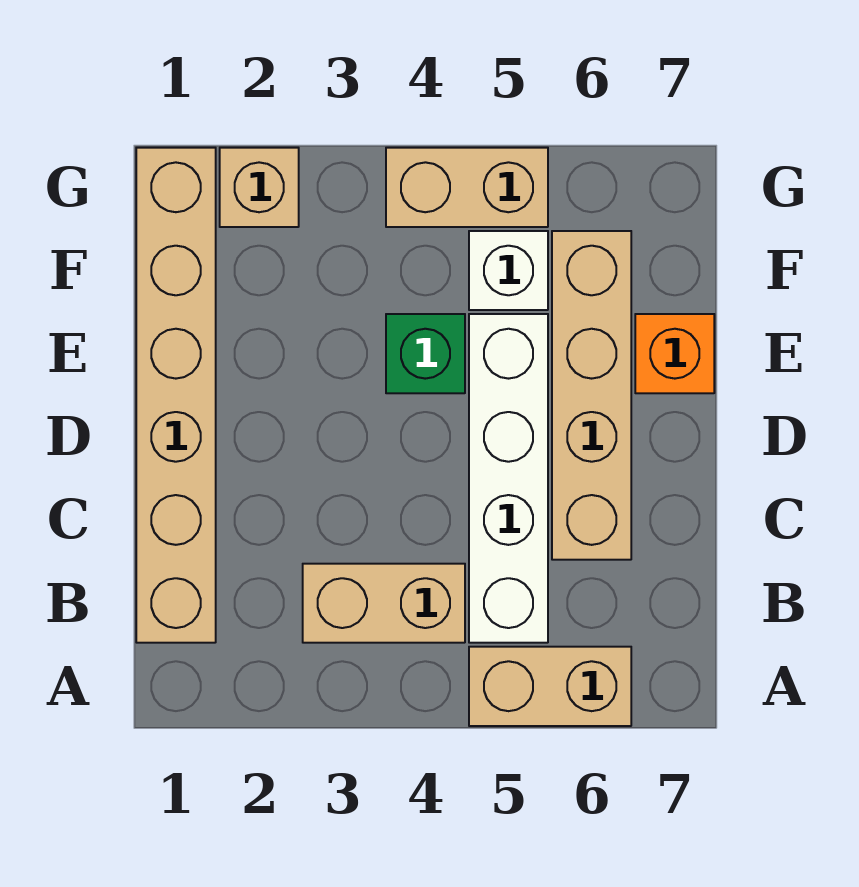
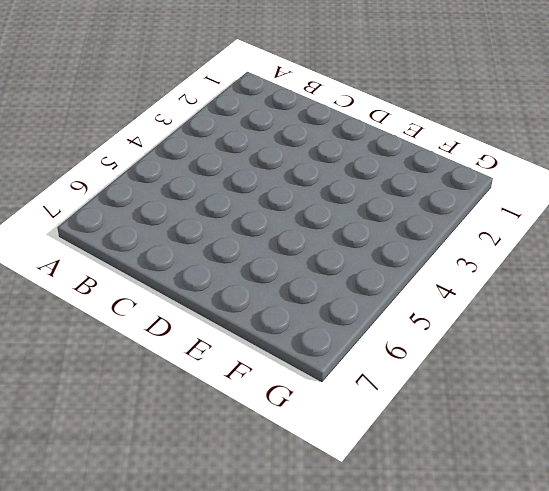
none -> tan brick A5:A6 level 1
none -> tan brick B1:G1 level 1

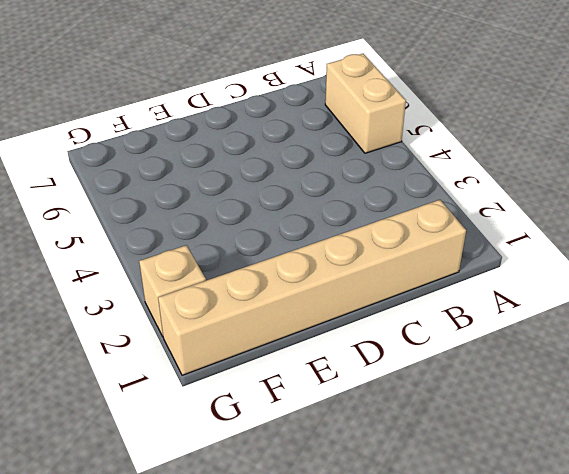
none -> tan brick B3:B4 level 1
none -> white brick B5:E5 level 1

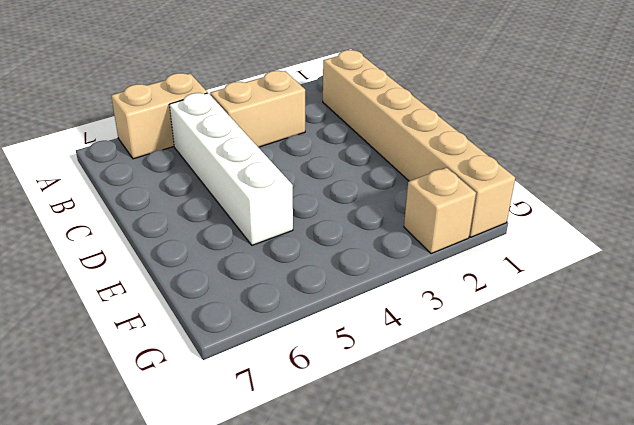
none -> tan brick C6:F6 level 1
none -> green brick E4 level 1

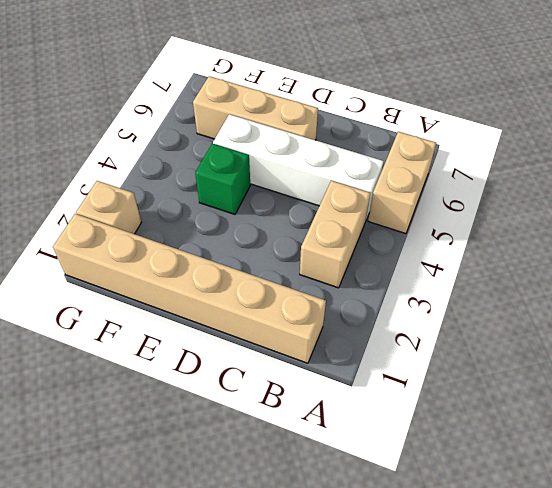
tan brick D6:F6 level 1 -> tan brick C6:F6 level 1
none -> orange brick E7 level 1
none -> white brick F5 level 1

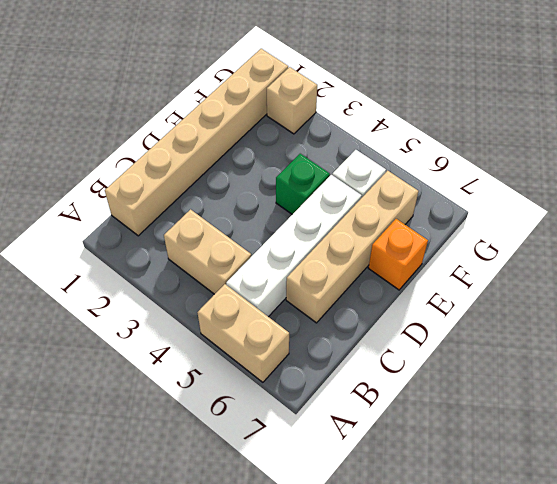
none -> tan brick G4:G5 level 1

